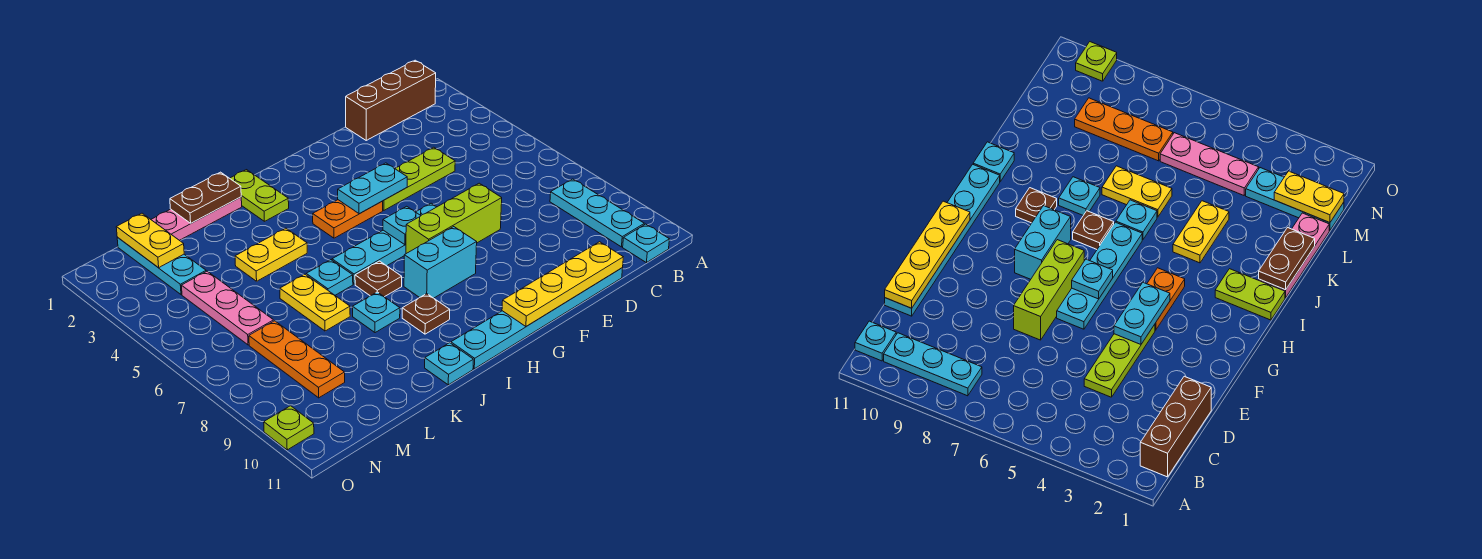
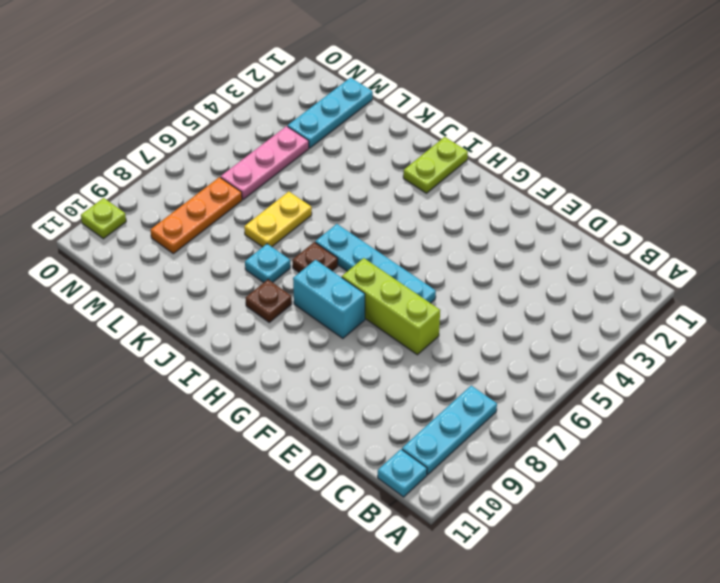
none -> brown brick B1:D1 level 1
none -> lime plate D4:F4 level 1
none -> cyan plate D11:I11 level 1

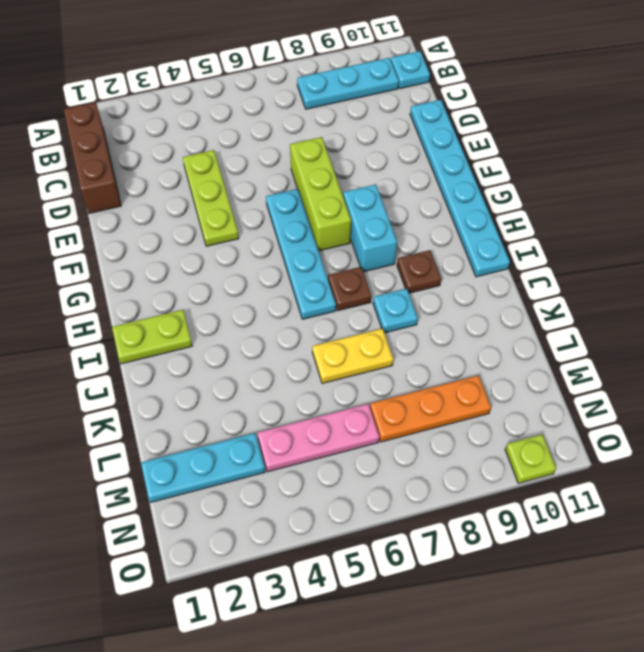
none -> orange plate G4:H4 level 1
none -> pink plate J1:L1 level 1
none -> yellow plate J4:K4 level 1

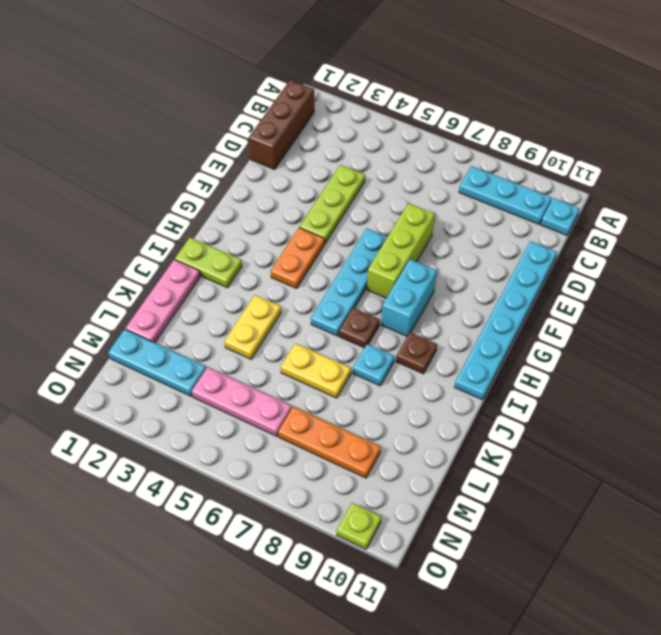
none -> cyan plate J6 level 1
none -> cyan plate J11 level 1
none -> yellow plate D11:G11 level 2

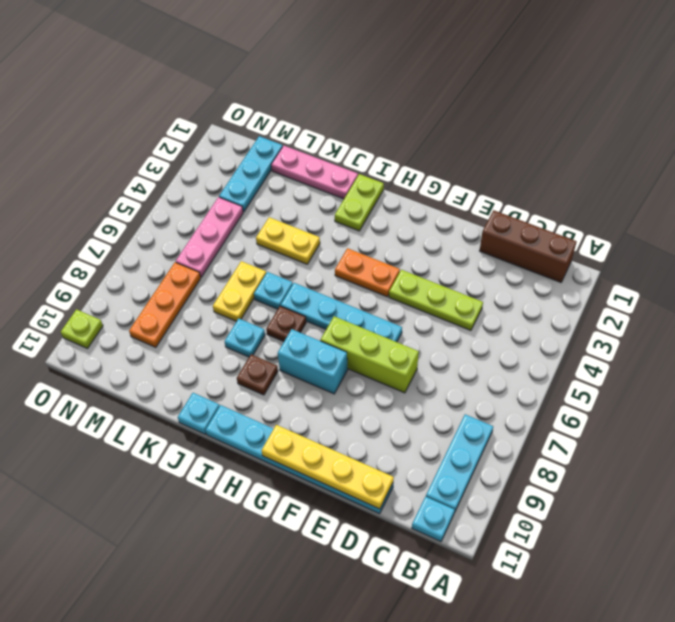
none -> cyan plate F4:G4 level 2
none -> cyan plate G6 level 2
none -> brown plate J1:K1 level 2

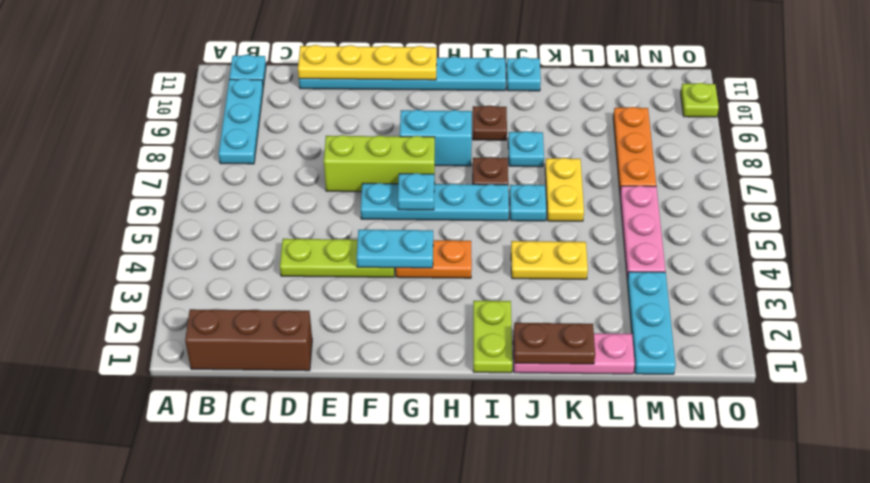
none -> yellow plate M1:M2 level 2

